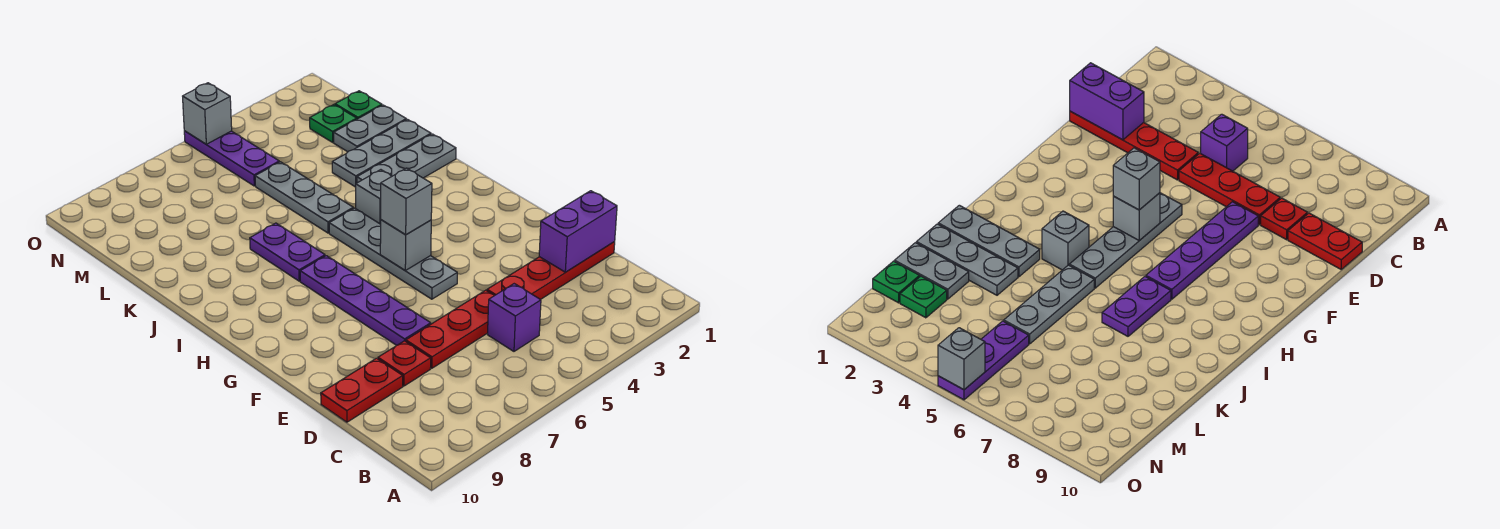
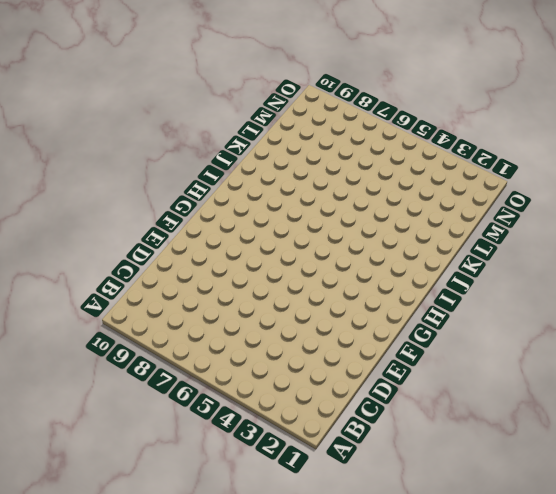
none -> purple brick C5 level 1
none -> red plate D1:D4 level 1
none -> red plate D5:D7 level 1

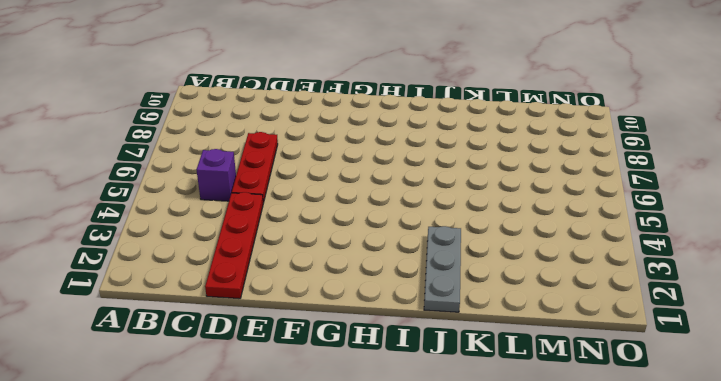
none -> red plate D8 level 1
none -> red plate D9:D10 level 1
none -> purple plate E7:H7 level 1

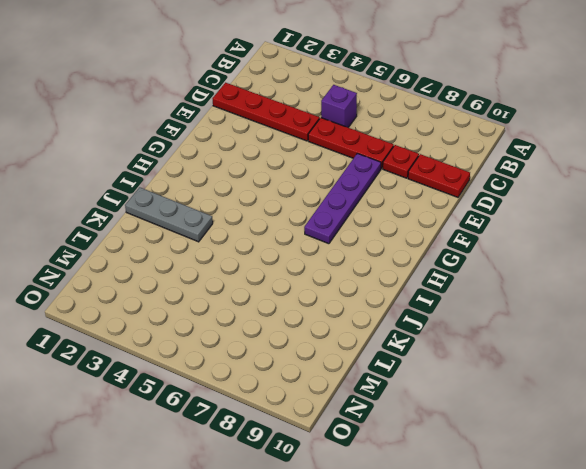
none -> grey plate F5:I5 level 1
none -> grey brick I4 level 1
none -> purple plate I7:J7 level 1

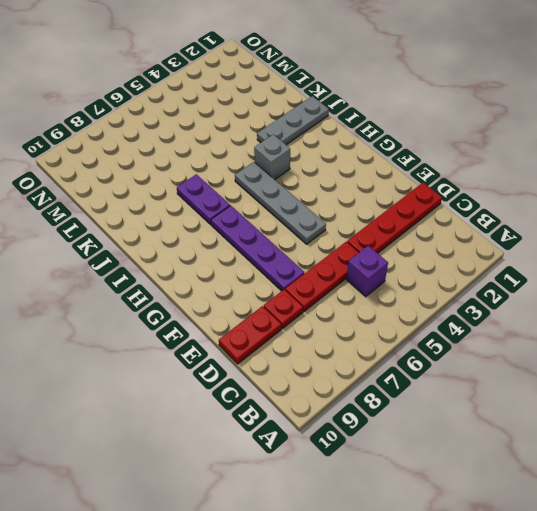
none -> grey plate J5:L5 level 1
none -> grey plate K1:K3 level 1
none -> grey plate L1:L2 level 1

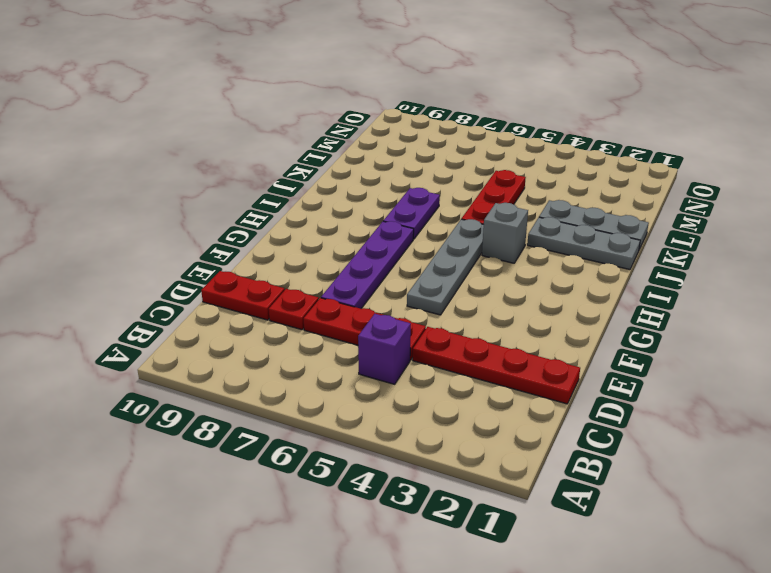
red plate J5:L5 level 1 -> grey plate J5:L5 level 1
none -> grey plate L1:L2 level 1
none -> green plate M1 level 1
none -> green plate M2 level 1

